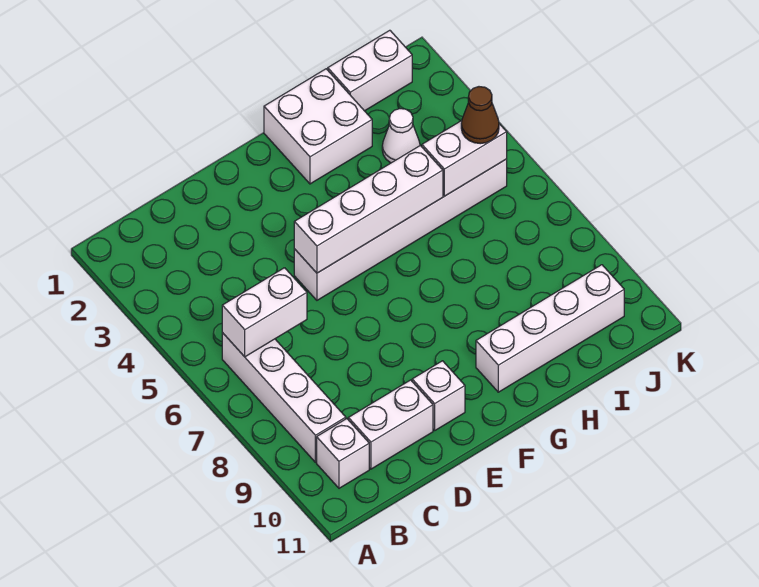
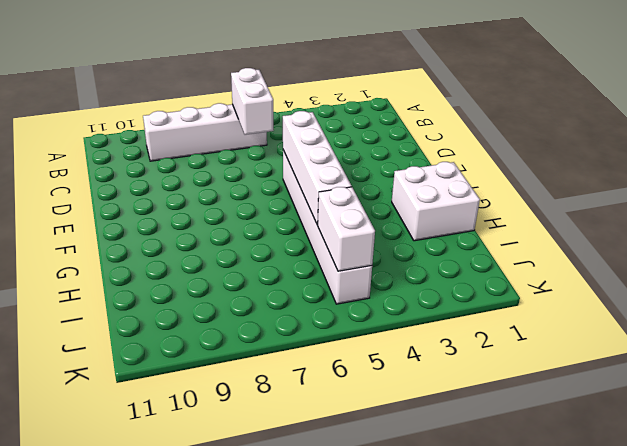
none -> white brick B10 level 1
none -> white brick C10:D10 level 1
none -> white brick E10 level 1

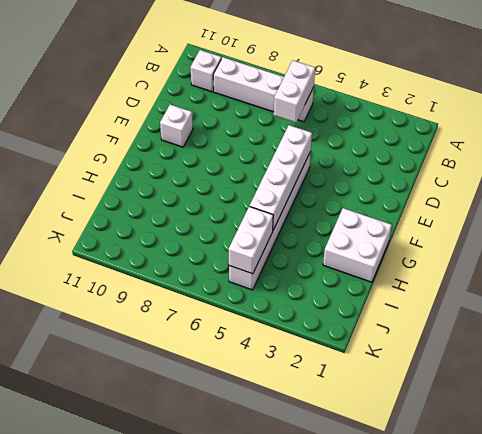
none -> white brick C10:D10 level 1
none -> white brick G10:J10 level 1
none -> white brick I1:J1 level 1

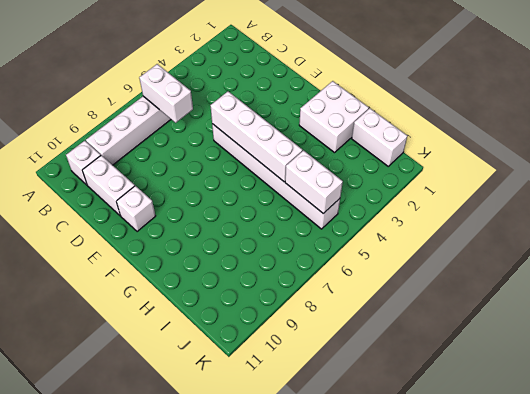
none -> white brick G10:J10 level 1
none -> white cone I3 level 1
none -> brown cone J5 level 3

